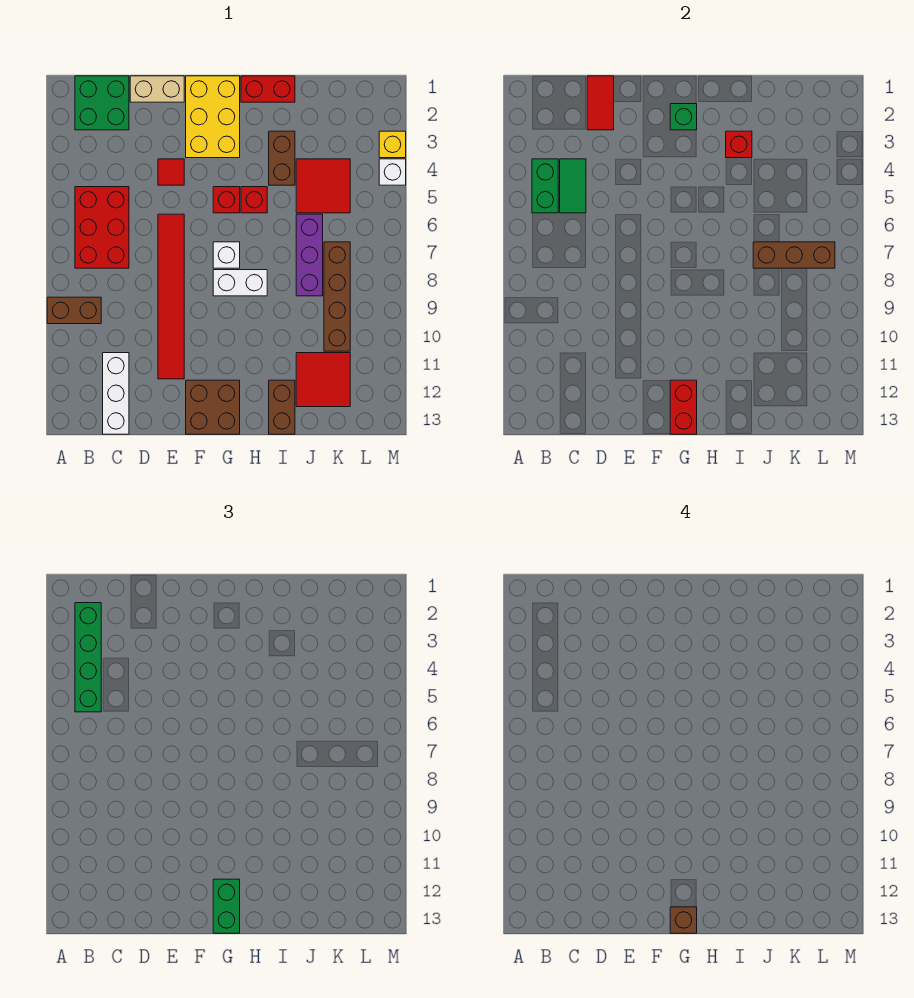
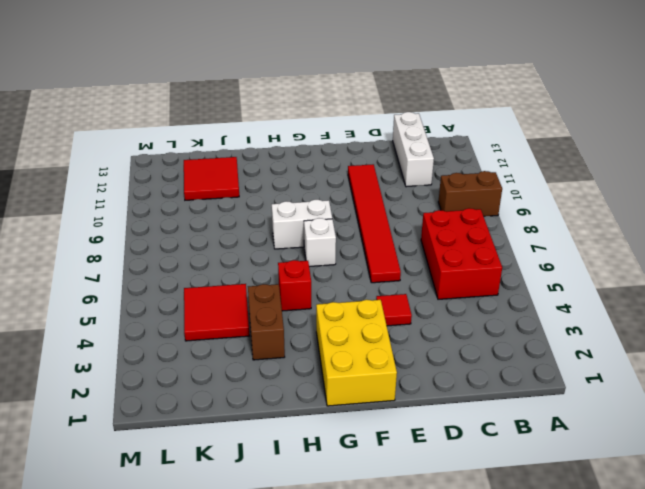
none -> green brick B1:C2 level 1
none -> tan brick D1:E1 level 1
none -> brown brick F12:G13 level 1
none -> red brick G5 level 1

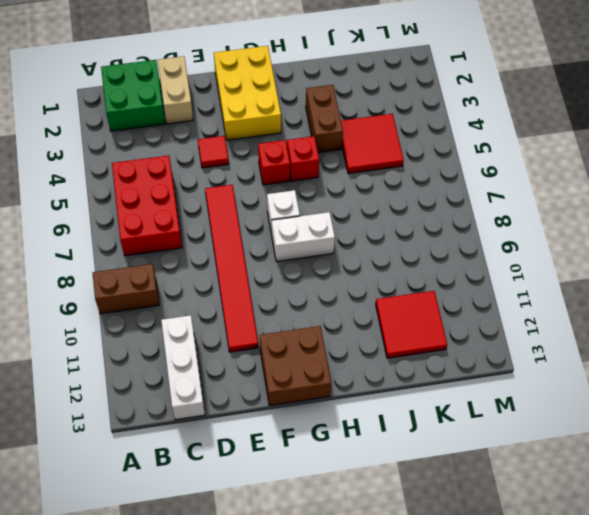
tan brick D1:D2 level 1 -> tan brick D1:E1 level 1
none -> red brick H1:I1 level 1
none -> brown brick I12:I13 level 1
none -> purple brick J6:J8 level 1
none -> brown brick K7:K10 level 1

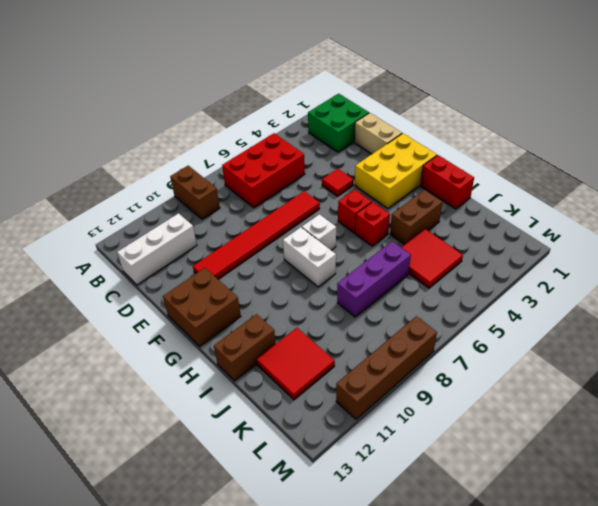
brown brick M8:M11 level 1 -> brown brick K7:K10 level 1
none -> yellow brick M3 level 1
none -> white brick M4 level 1
none -> green brick B4:B5 level 2
none -> green tile C4:C5 level 2

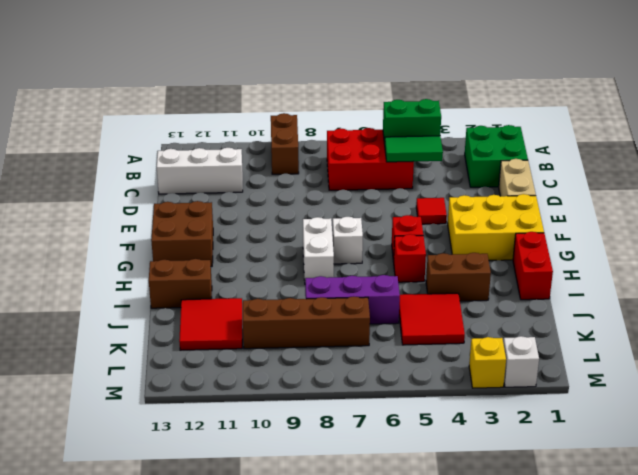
white brick M2 level 1 -> white brick M4 level 1
none -> red tile E6:E11 level 1
none -> red tile D1:D2 level 2
none -> green brick G2 level 2
none -> red brick G12:G13 level 2

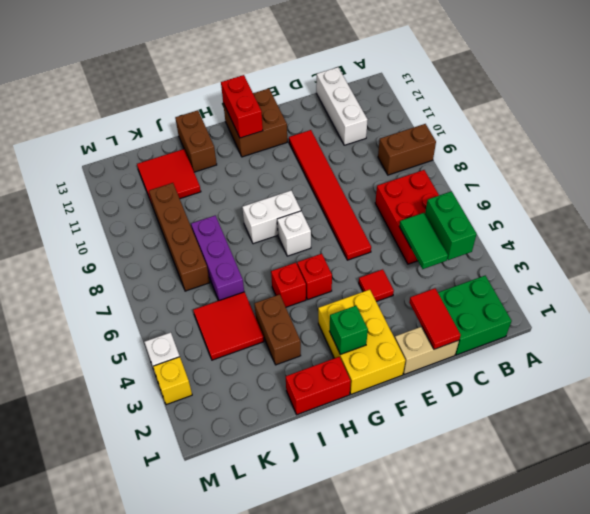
none -> red brick I3 level 2
none -> brown brick J7:L7 level 2
none -> green brick B2:B5 level 3
none -> green brick G12:G13 level 3

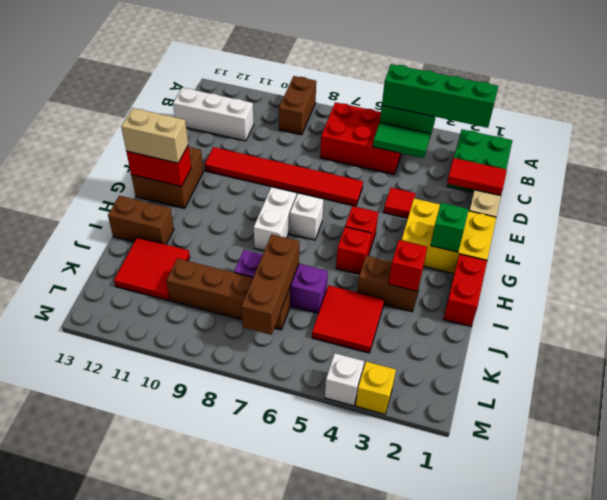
tan brick G12:G13 level 3 -> green brick G12:G13 level 3
none -> brown brick G13 level 4

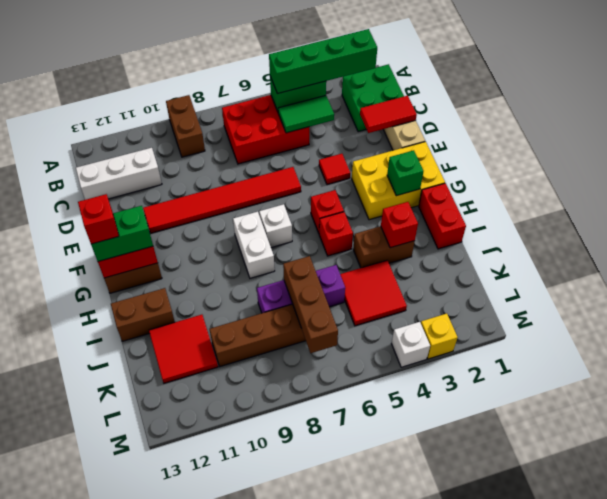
red brick G13 level 4 -> brown brick G13 level 4

